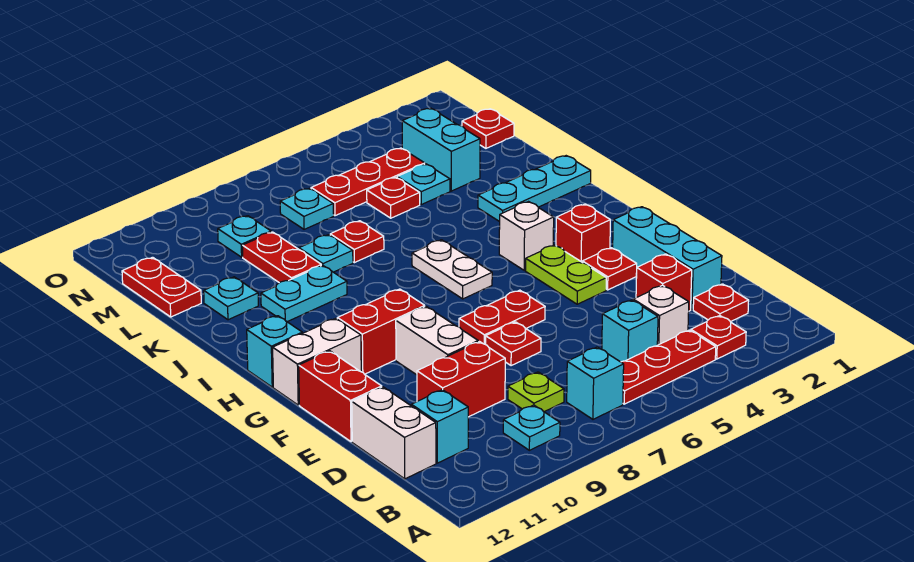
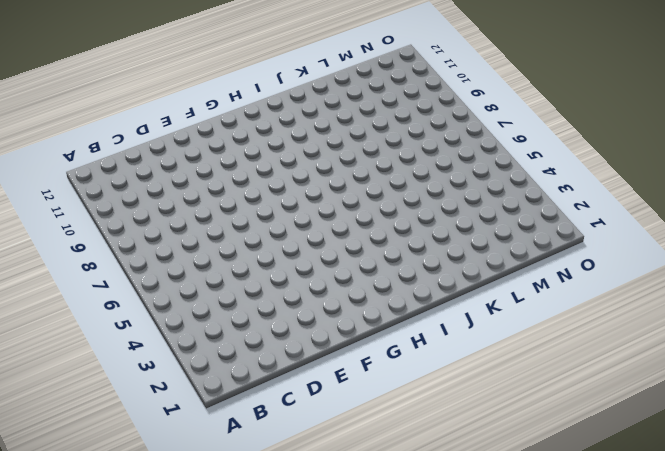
none -> red plate B3 level 1
none -> red plate B4:B6 level 1
none -> cyan brick B7 level 1
none -> cyan plate B9 level 1

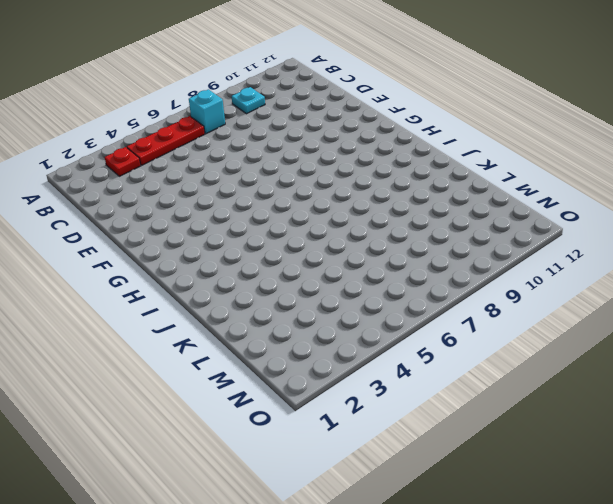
none -> red plate C2 level 1
none -> white brick C4 level 1
none -> cyan brick C5 level 1
none -> lime plate C8 level 1

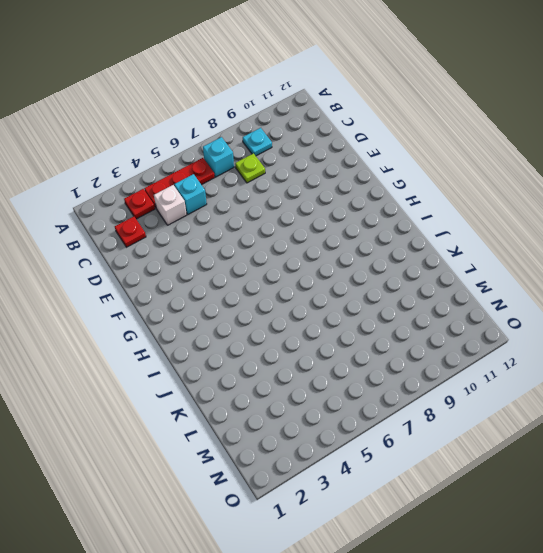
none -> cyan brick C11 level 1
none -> white brick C12:D12 level 1
none -> cyan brick D2:F2 level 1
none -> red brick D3 level 1

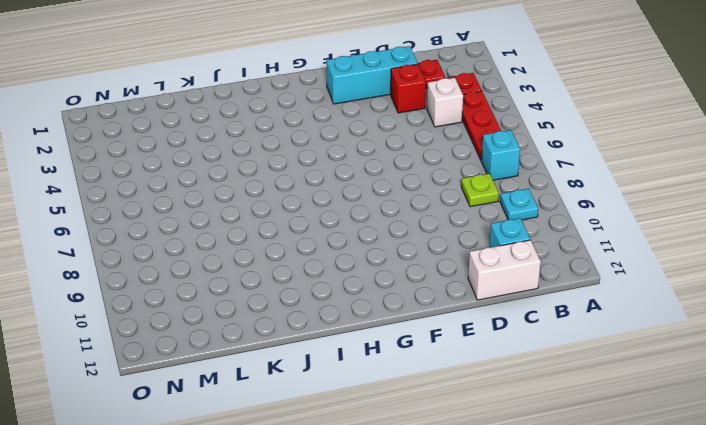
none -> cyan brick C5 level 1
none -> red brick D9:D10 level 1
none -> red plate E7 level 1
none -> white brick E9:F9 level 1

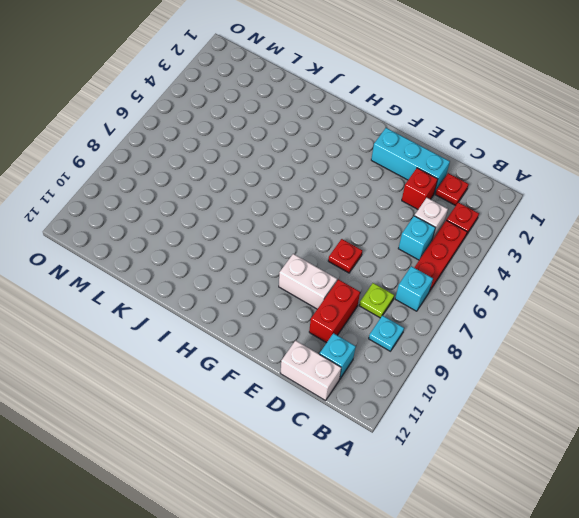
none -> red brick E12:F12 level 1
none -> red plate F3 level 1
none -> lime plate F4:G4 level 1
none -> red plate F6:F7 level 1

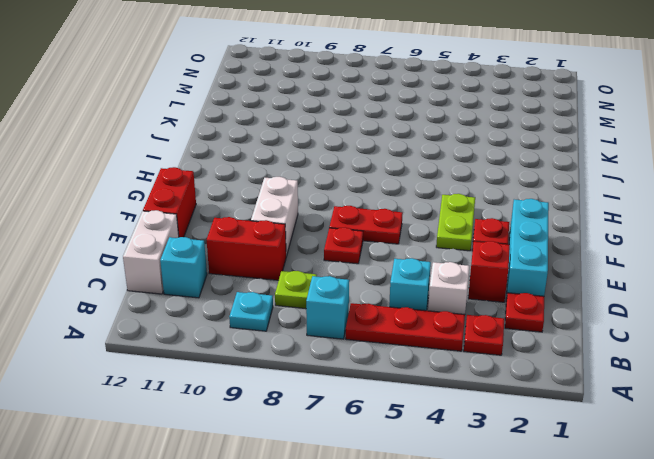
none -> red brick G3 level 1
none -> red brick G9:G10 level 1
none -> white brick G11:G12 level 1
none -> white brick H4 level 1

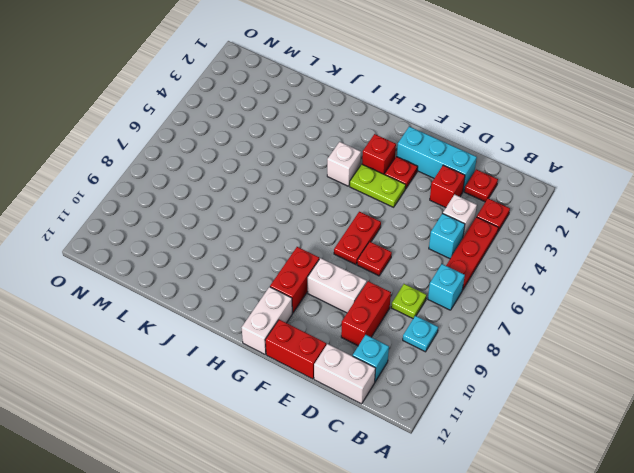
none -> white plate H6:I6 level 1
none -> cyan brick H12 level 1
none -> cyan plate J1:J3 level 1
none -> cyan plate J9:J10 level 1

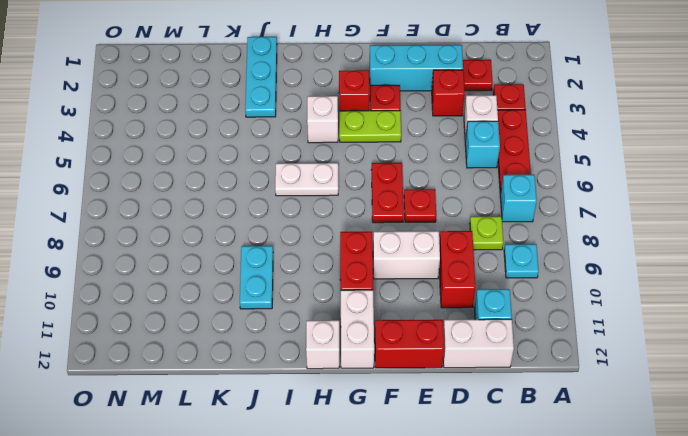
white brick H12 level 1 -> cyan brick H12 level 1
none -> red plate K7 level 1
none -> cyan plate K8 level 1
none -> red plate K9:L9 level 1
none -> cyan plate K11 level 1

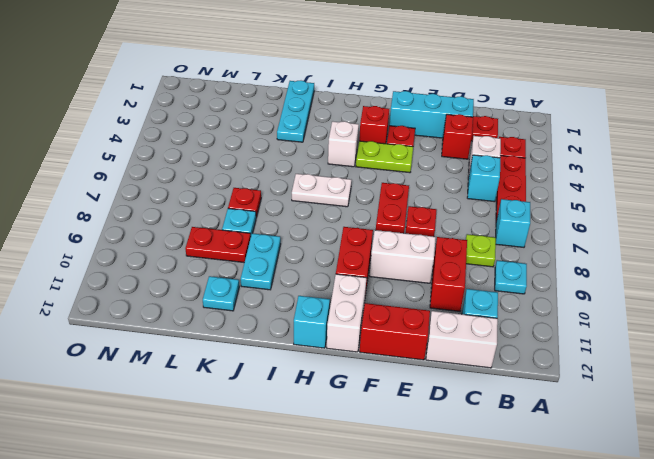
none -> cyan brick L3:M3 level 1
none -> cyan plate L4 level 1
none -> red plate L5 level 1
none -> red plate L12:M12 level 1

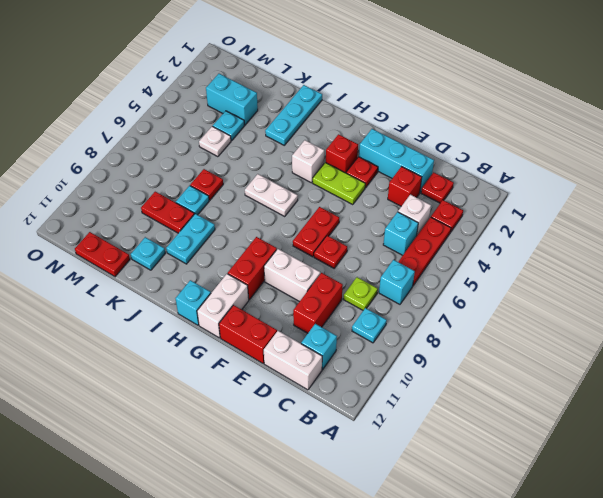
white plate L5 level 1 -> red plate L5 level 1
none -> red plate M1 level 1
none -> red plate M4:M6 level 1
none -> cyan plate M7 level 1
none -> cyan plate M9 level 1

